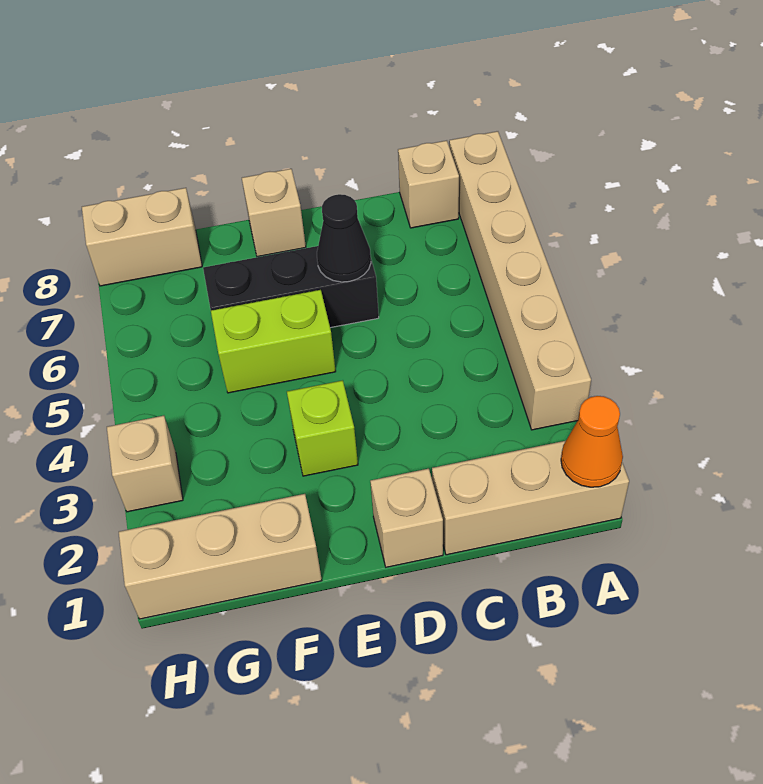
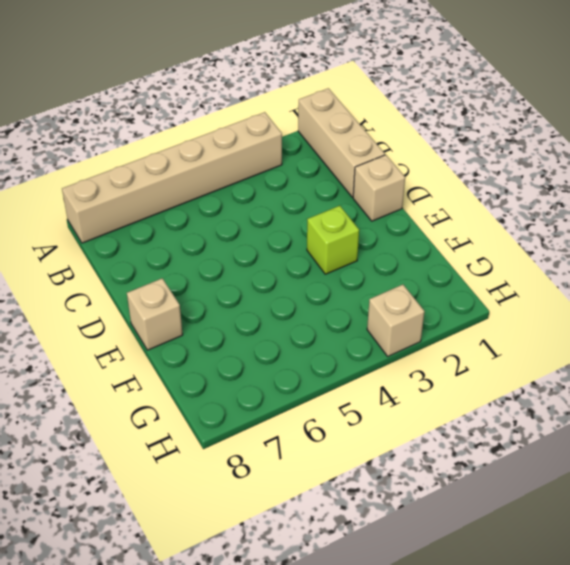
none -> tan brick B8 level 1
none -> black brick D6:F6 level 1
none -> lime brick E5:F5 level 1

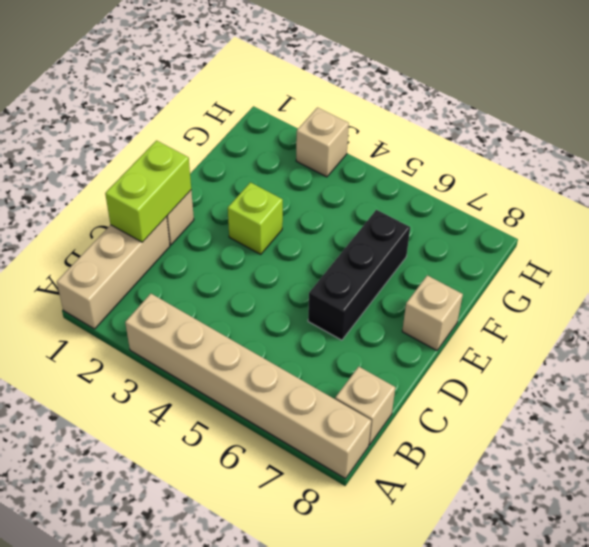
lime brick C1:D1 level 2 -> lime brick E5:F5 level 1
none -> tan brick F1:H1 level 1
none -> tan brick G8:H8 level 1
none -> orange cone A1 level 2

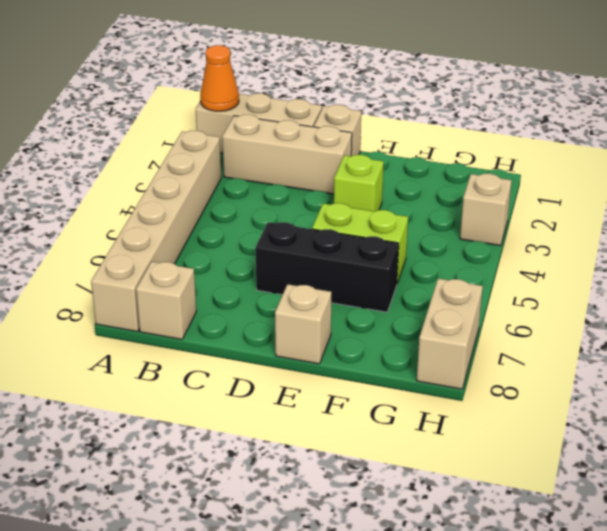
tan brick B2:D2 level 1 -> tan brick F1:H1 level 1
tan brick H7:H8 level 1 -> tan brick G8:H8 level 1
none -> black cone D6 level 2

